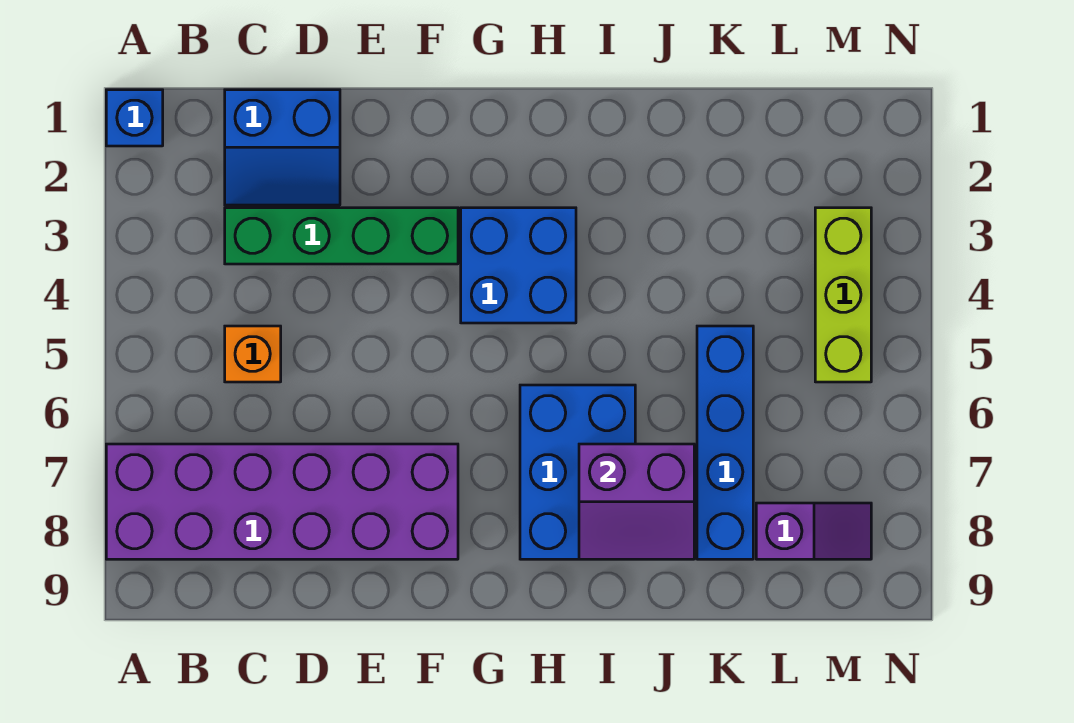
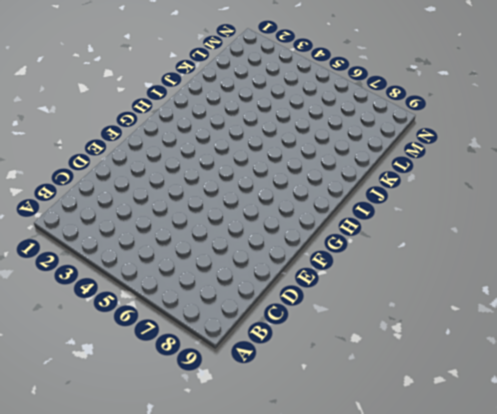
none -> blue brick A1 level 1
none -> purple brick A7:F8 level 1

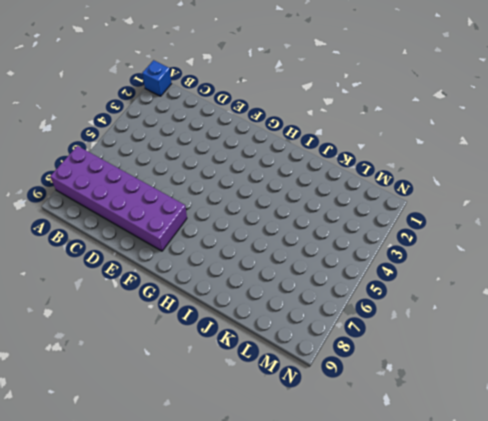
none -> blue slope C1:D2 level 1 top 1
none -> green brick C3:F3 level 1

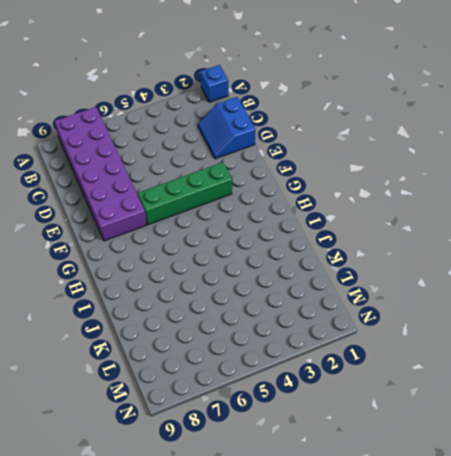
green brick F3:F6 level 1 -> green brick C3:F3 level 1
none -> orange brick C5 level 1
none -> blue brick G3:H4 level 1

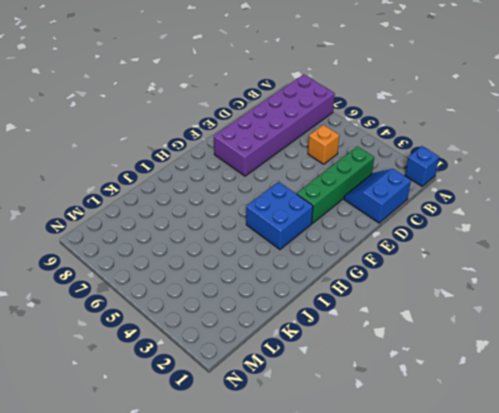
none -> blue brick H6:I8 level 1
none -> blue brick K5:K8 level 1

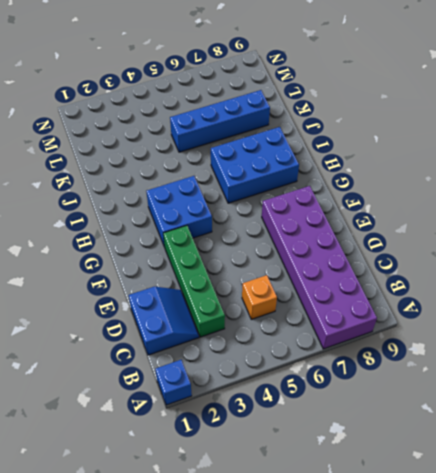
none -> purple slope L8:M8 level 1 top L
none -> lime brick M3:M5 level 1

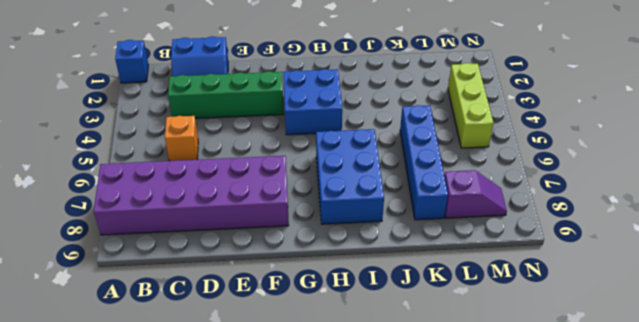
none -> purple slope I7:J8 level 2 top 7

